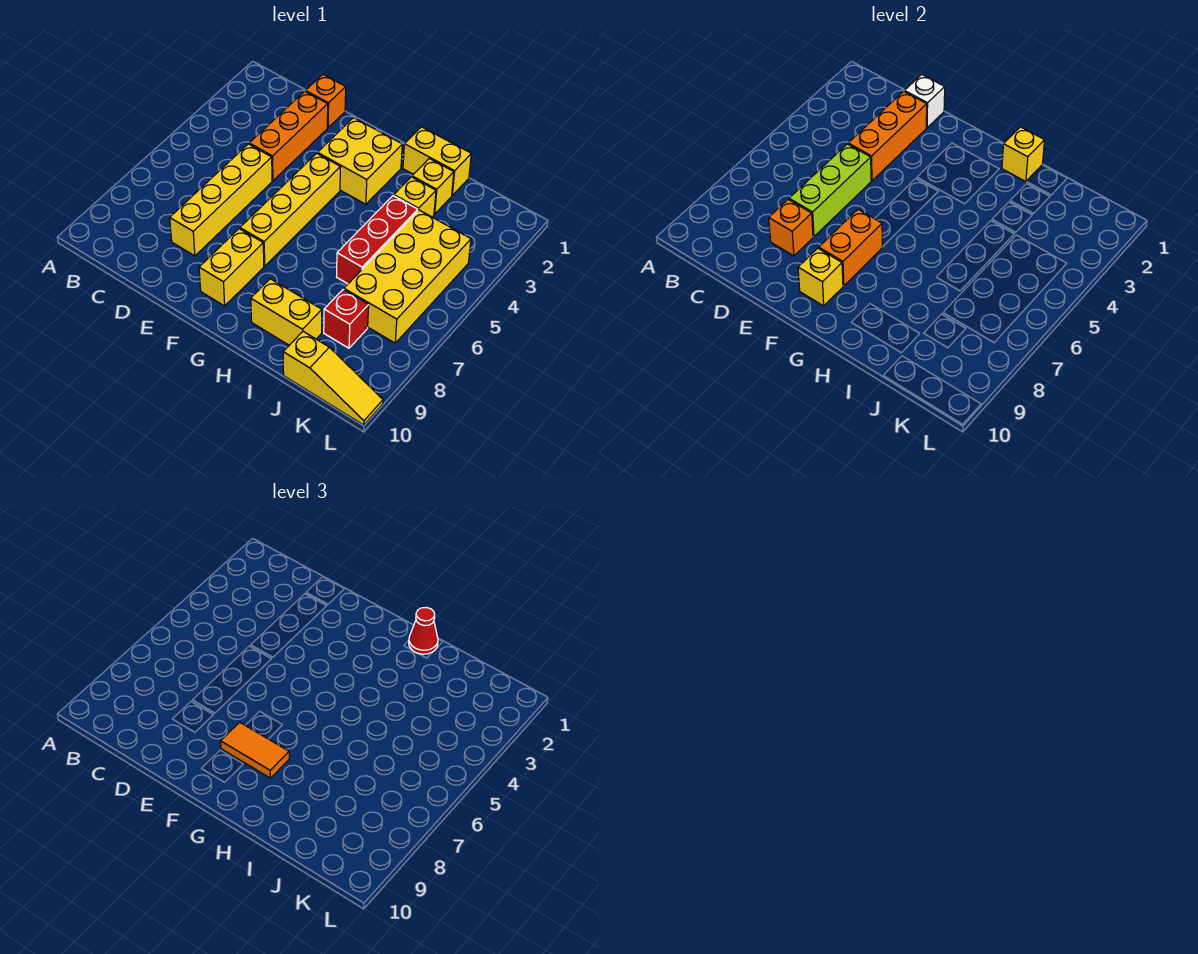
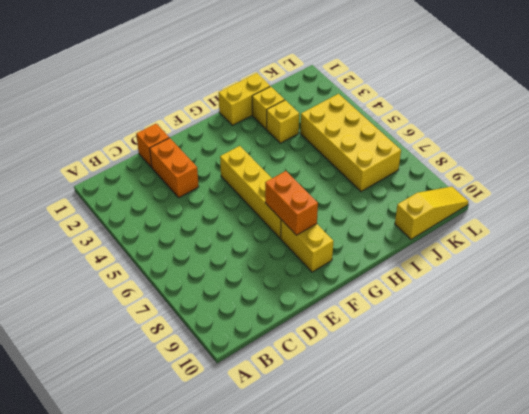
orange brick D2:D3 level 1 -> orange brick D2:D4 level 1
none -> yellow brick D5:D8 level 1
none -> yellow brick F2:G3 level 1
none -> yellow brick H9:I9 level 1

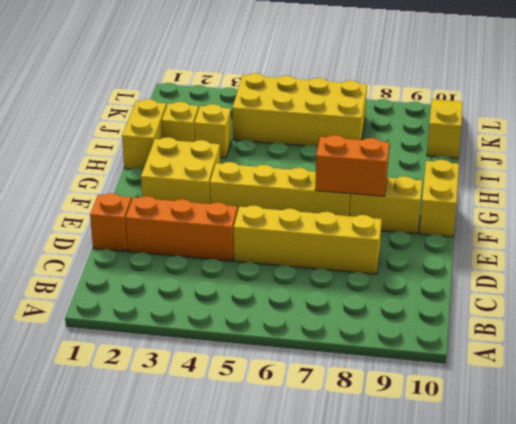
yellow brick F10:G10 level 1 -> yellow brick H9:I9 level 1
none -> red brick I4:I6 level 1
none -> red brick J8 level 1
none -> white brick D1 level 2

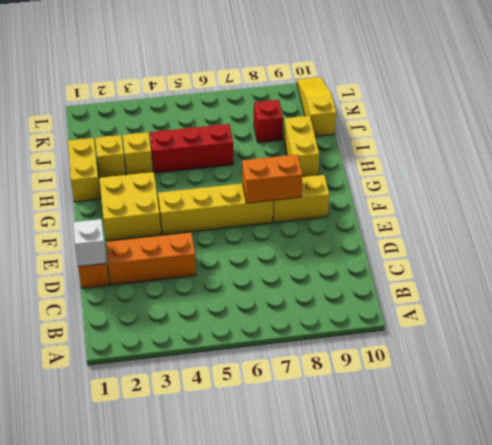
none -> yellow brick D5:D8 level 1
none -> yellow brick J4:K7 level 1
none -> orange brick D2:D4 level 2

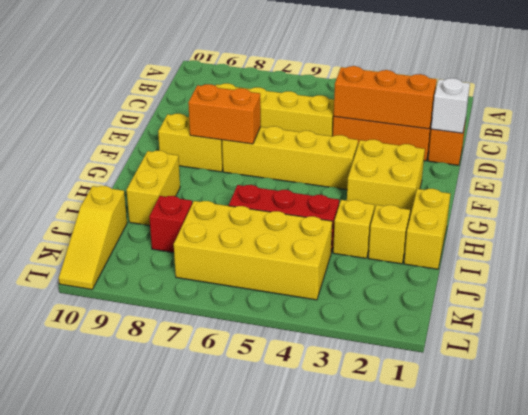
none -> lime brick D5:D7 level 2
none -> orange brick D8 level 2
none -> yellow brick F9 level 2

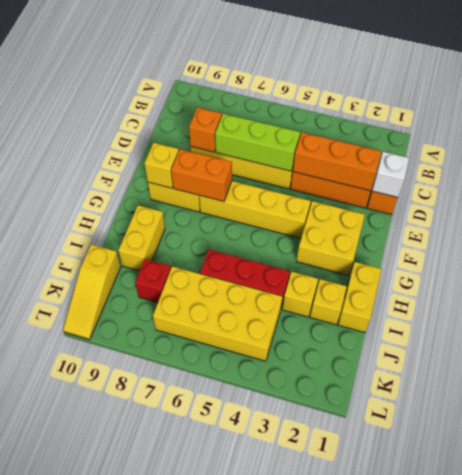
none -> yellow brick H1 level 2
none -> orange tile F8:G8 level 3
none -> red cone H1 level 3

